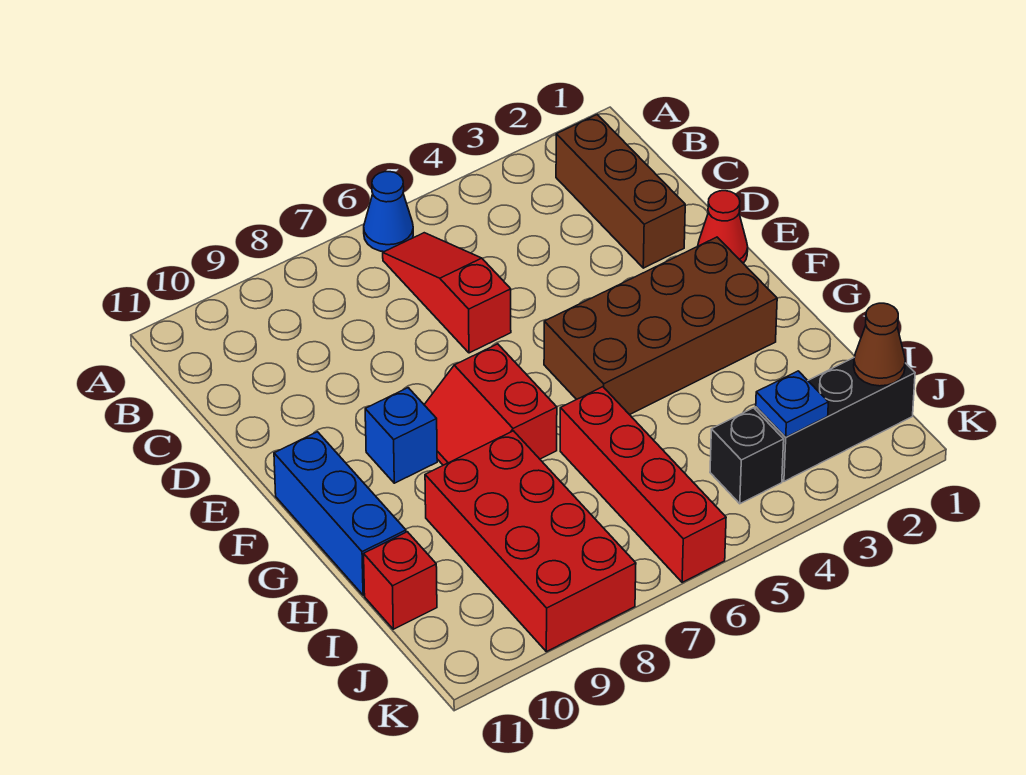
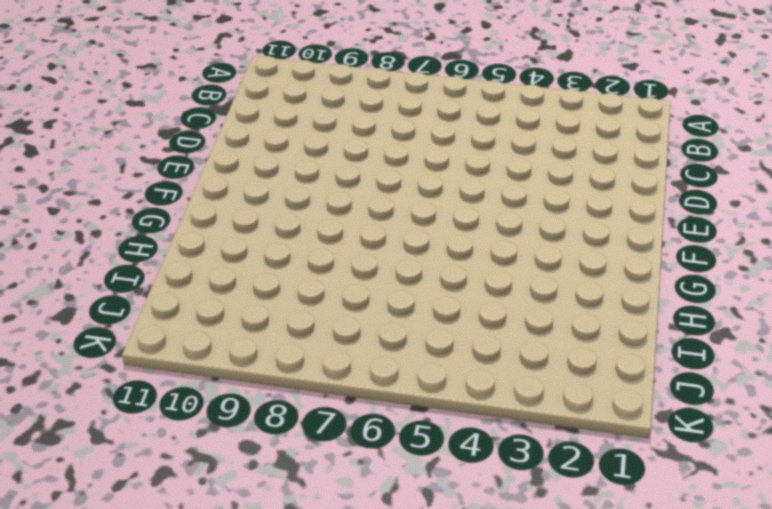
none -> blue cone A6 level 1
none -> brown brick B2:D2 level 1
none -> red slope B6:D6 level 1 top D

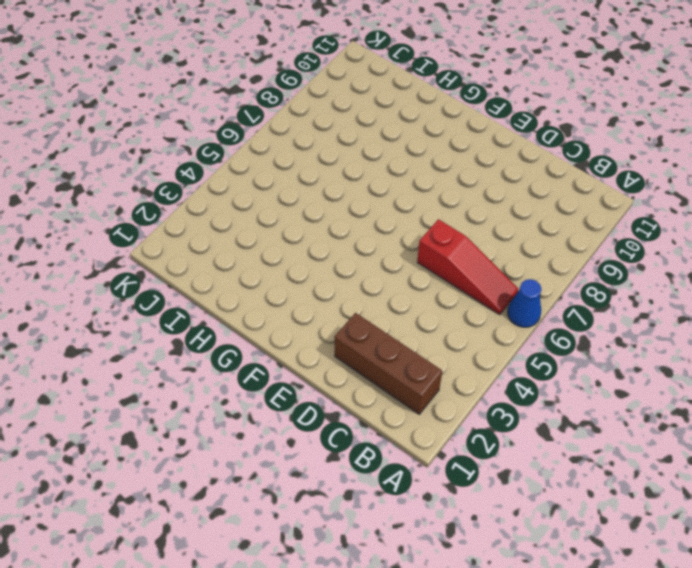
none -> red cone E1 level 1
none -> brown brick F2:G5 level 1
none -> red slope F7:G8 level 1 top 7

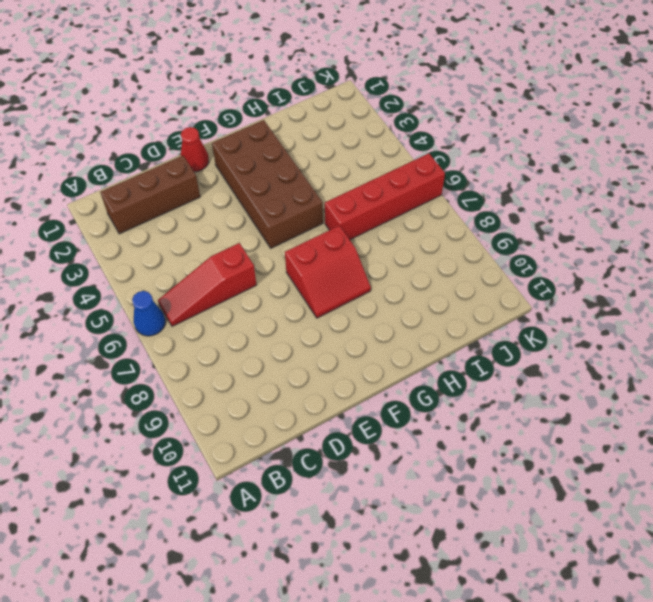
none -> blue brick F9 level 1
none -> blue brick F11:H11 level 1
none -> red brick H8:K9 level 1

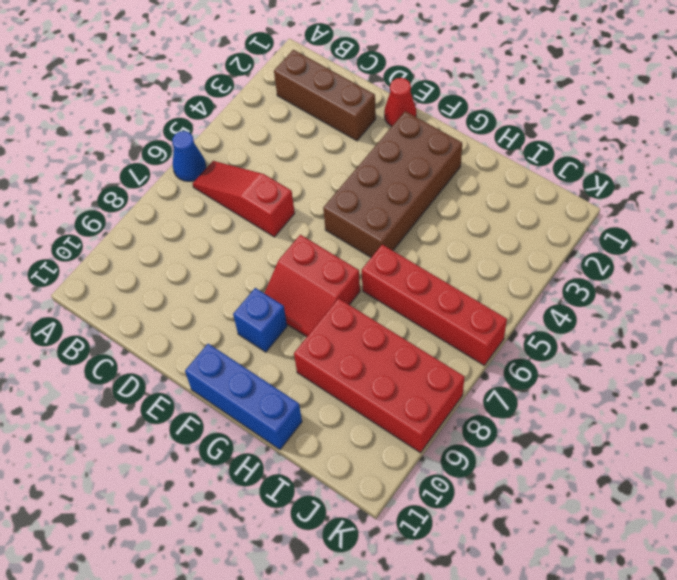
none -> red brick I11 level 1
none -> black brick J1:J3 level 1
none -> black brick J4 level 1

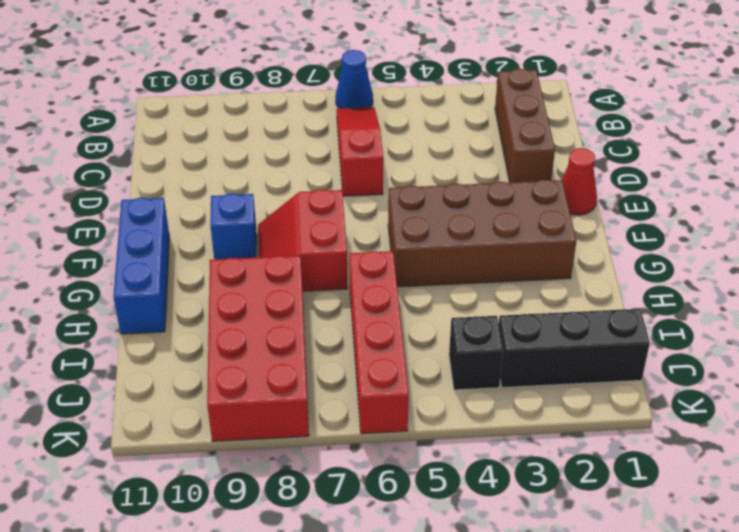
none -> red brick I11 level 1
none -> brown cone J1 level 2
none -> blue plate J3 level 2

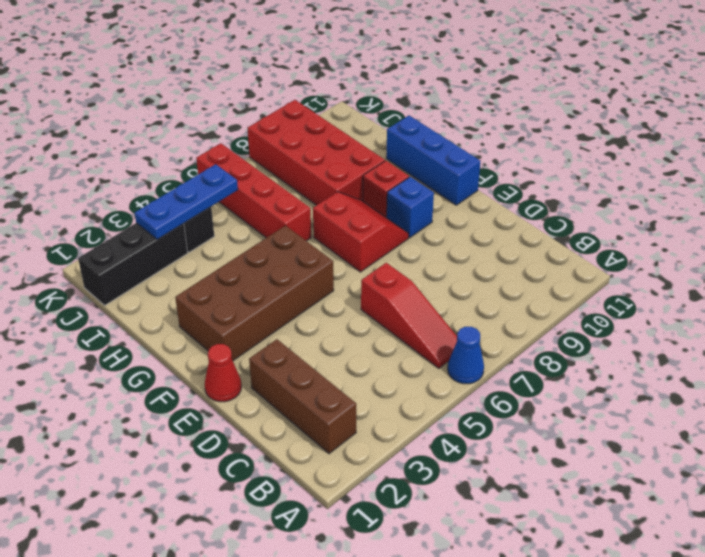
red brick G9 level 1 -> red brick I11 level 1
blue plate J3:J5 level 2 -> blue plate J3 level 2
none -> brown cone J1 level 2

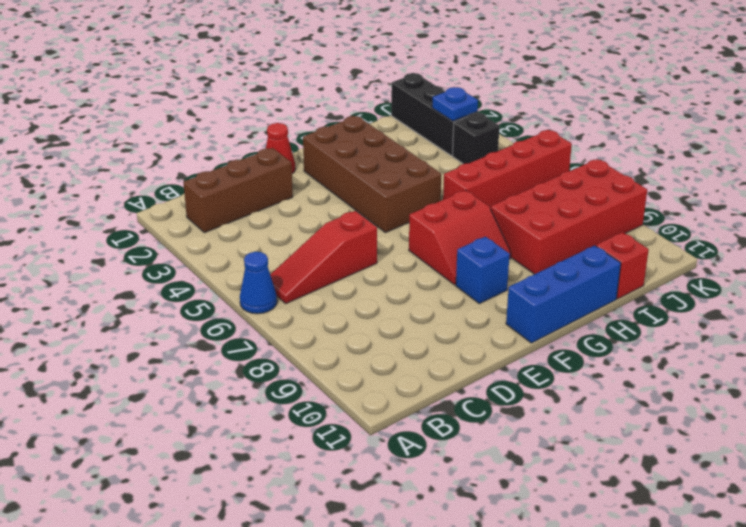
none -> brown cone J1 level 2

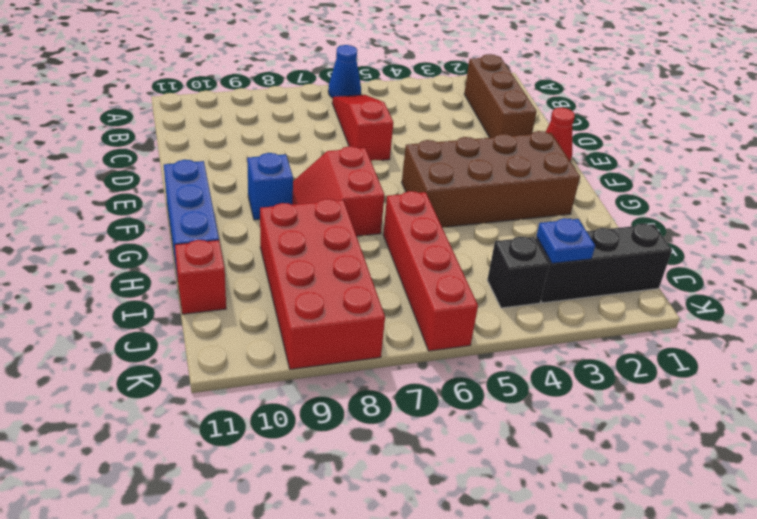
none -> brown cone J1 level 2

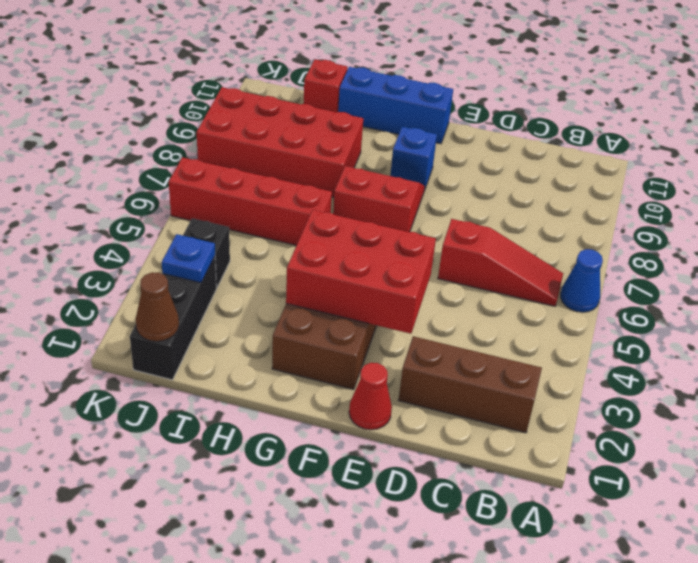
red brick E3:G4 level 2 -> none

